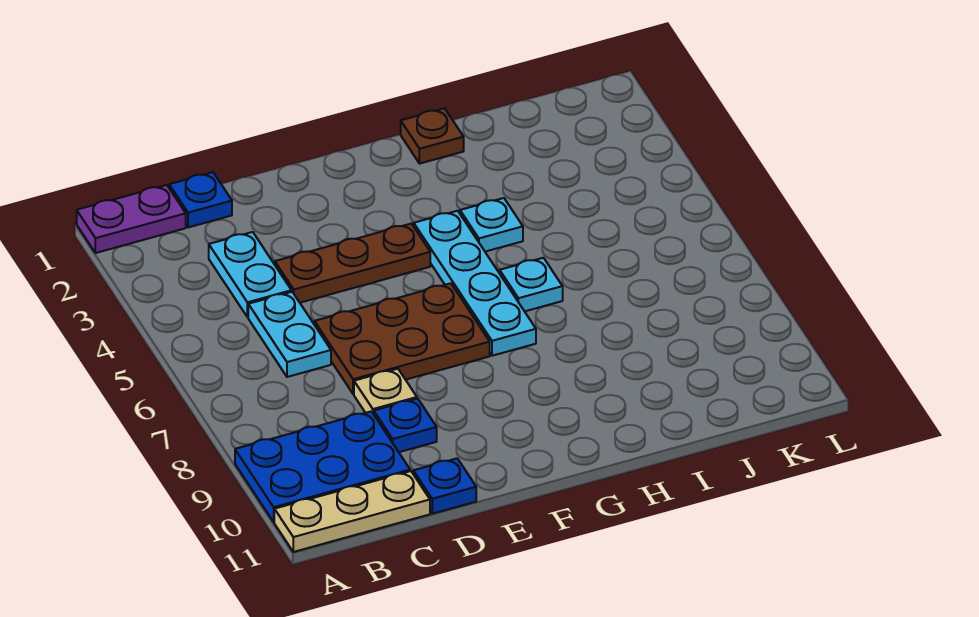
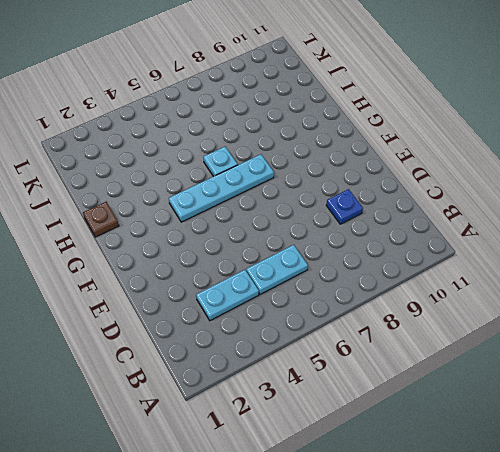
none -> purple plate A1:B1 level 1
none -> blue plate A9:C10 level 1
none -> tan plate A11:C11 level 1

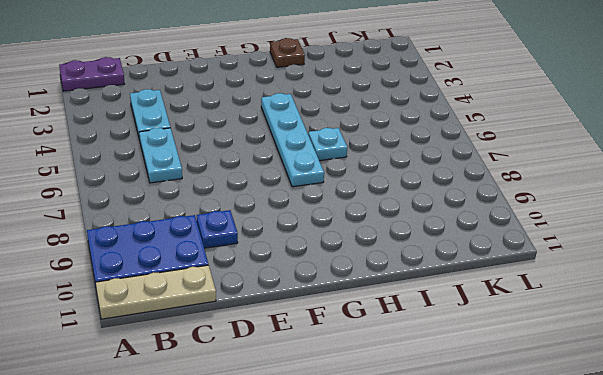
none -> blue plate C1 level 1
none -> brown plate D4:F4 level 1
none -> brown plate D6:F7 level 1

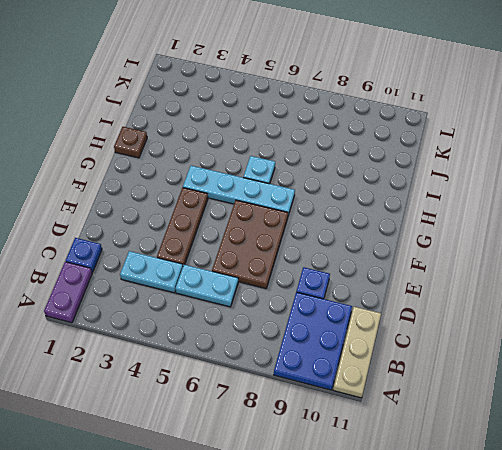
none -> tan plate D8 level 1
none -> blue plate D11 level 1
none -> cyan plate H4 level 1

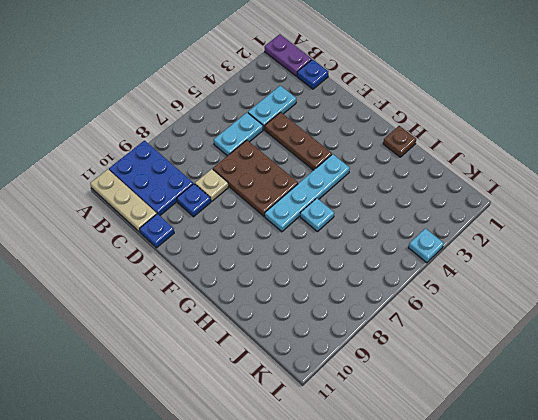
cyan plate L4 level 1 -> cyan plate H4 level 1

